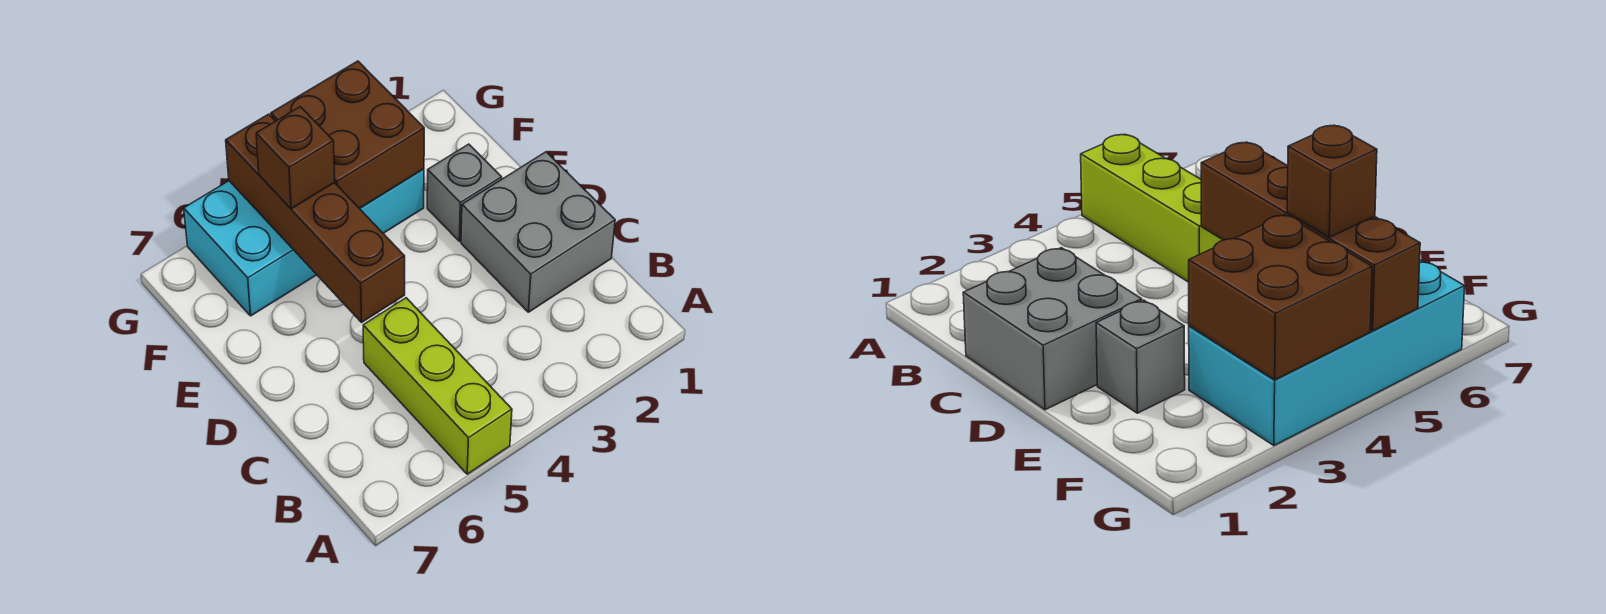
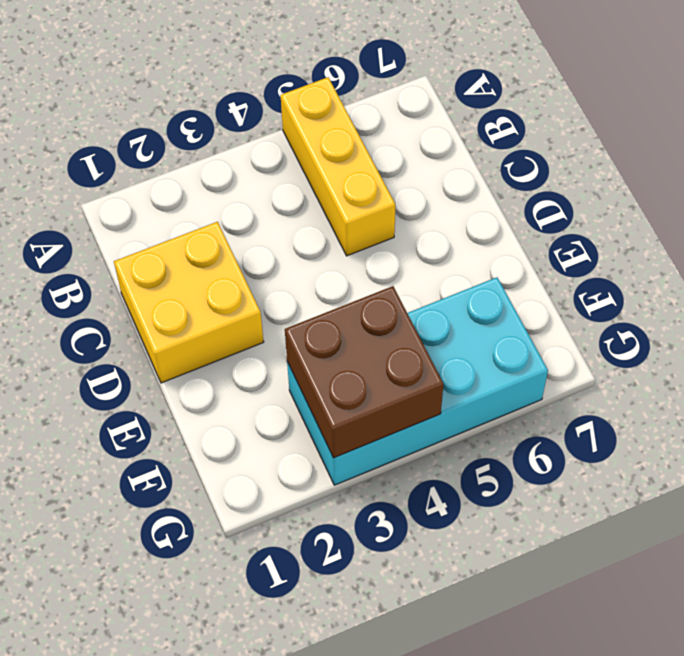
yellow brick A5:C5 level 1 -> lime brick A5:C5 level 1
yellow brick C1:D2 level 1 -> grey brick C1:D2 level 1
none -> grey brick E2 level 1
none -> brown brick D5:G5 level 2

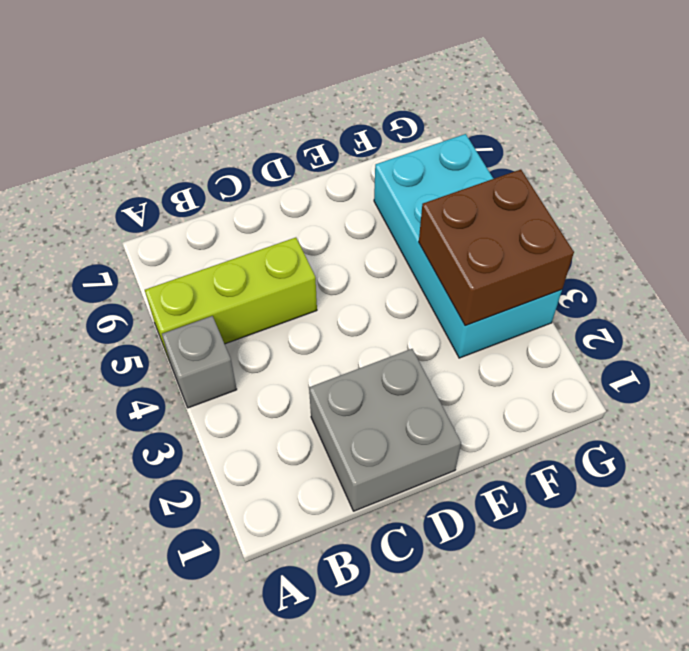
grey brick A4 level 1 -> grey brick E2 level 1
none -> brown brick D5:G5 level 2
none -> brown brick F5 level 3

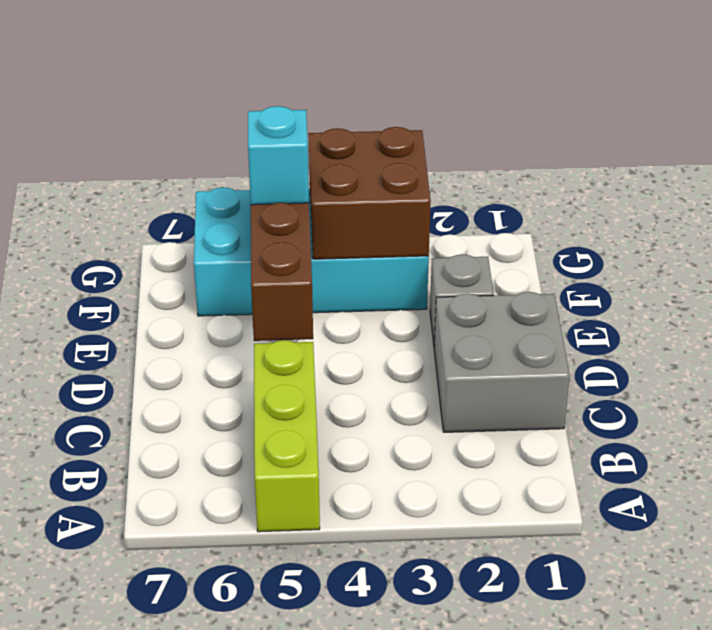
cyan brick F5 level 3 -> brown brick F5 level 3

